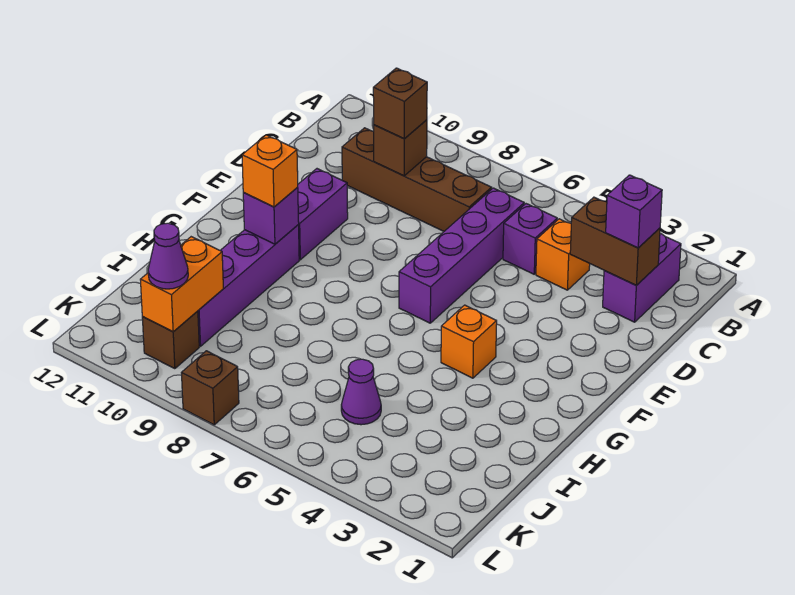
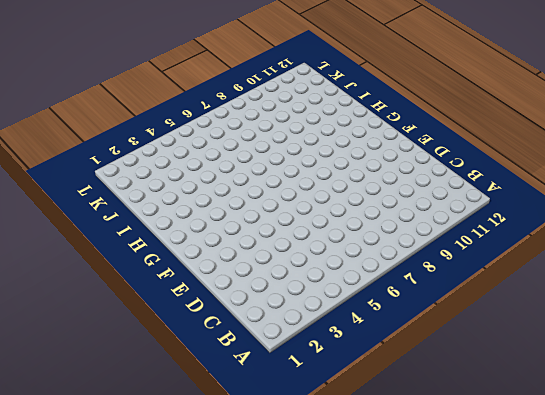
none -> purple brick B2:C2 level 1
none -> orange brick C4 level 1
none -> purple brick C5 level 1

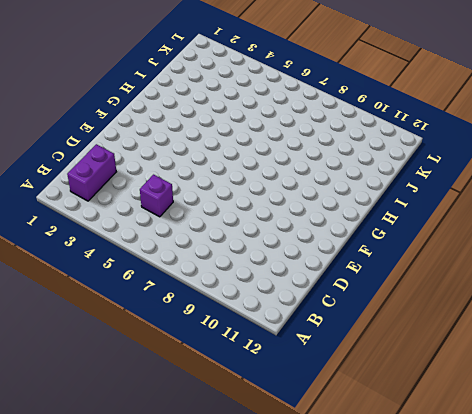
none -> orange brick C4 level 1
none -> purple brick C6:F6 level 1
none -> brown brick C7:C10 level 1

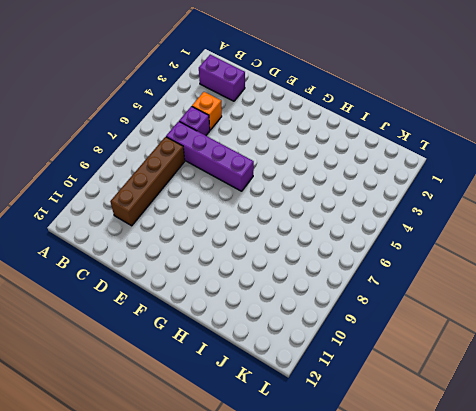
none -> purple brick E10:F10 level 1
none -> orange brick G4 level 1
none -> purple brick G10:J10 level 1

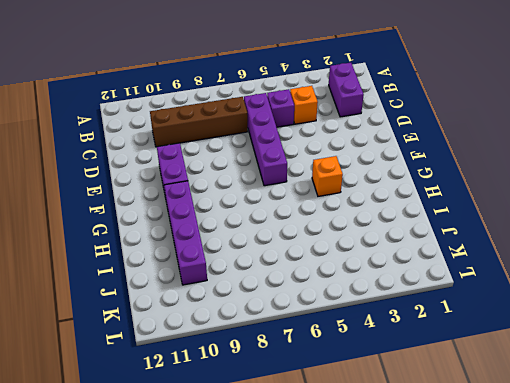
none -> purple cone J5 level 1
none -> brown brick K10 level 1
none -> brown brick L8 level 1

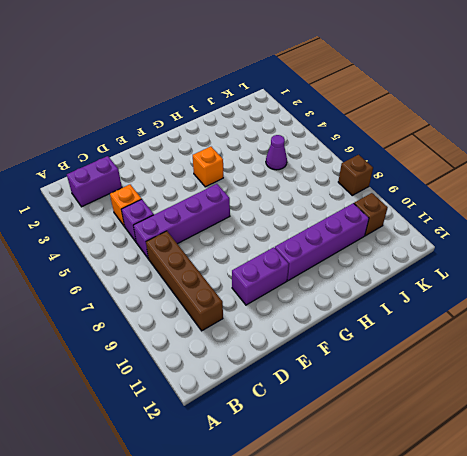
none -> brown brick C2:C3 level 2
none -> brown brick C9 level 2
none -> purple brick G10 level 2

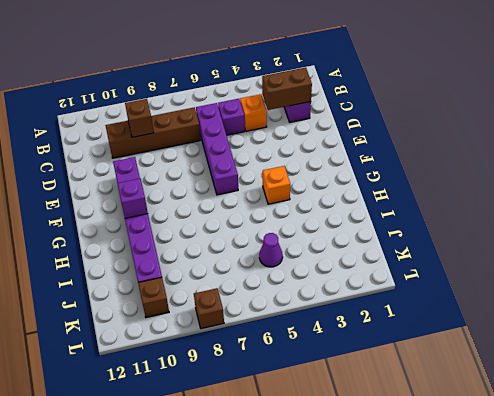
none -> orange brick J10:K10 level 2
none -> purple brick C2 level 3
none -> brown brick C9 level 3

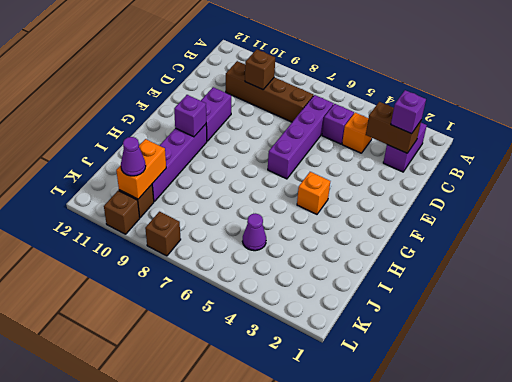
brown brick L10 level 1 -> brown brick C9 level 3
none -> orange brick G10 level 3

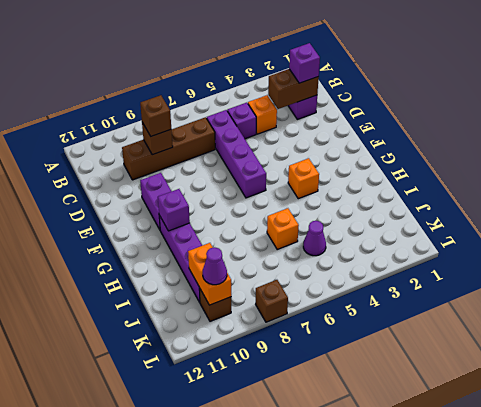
orange brick I6 level 1 -> orange brick G10 level 3

